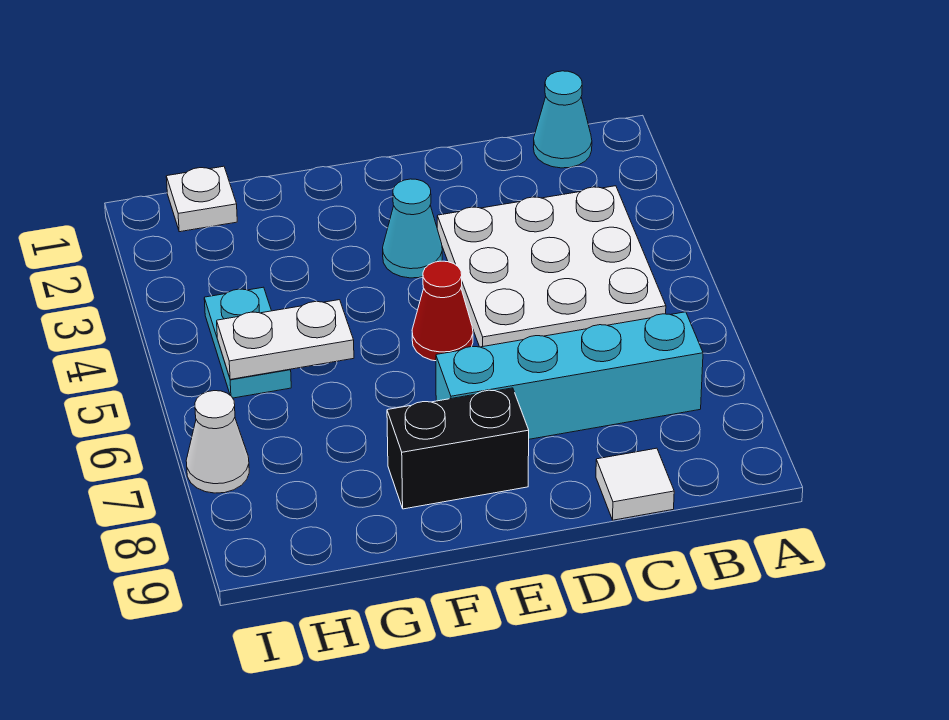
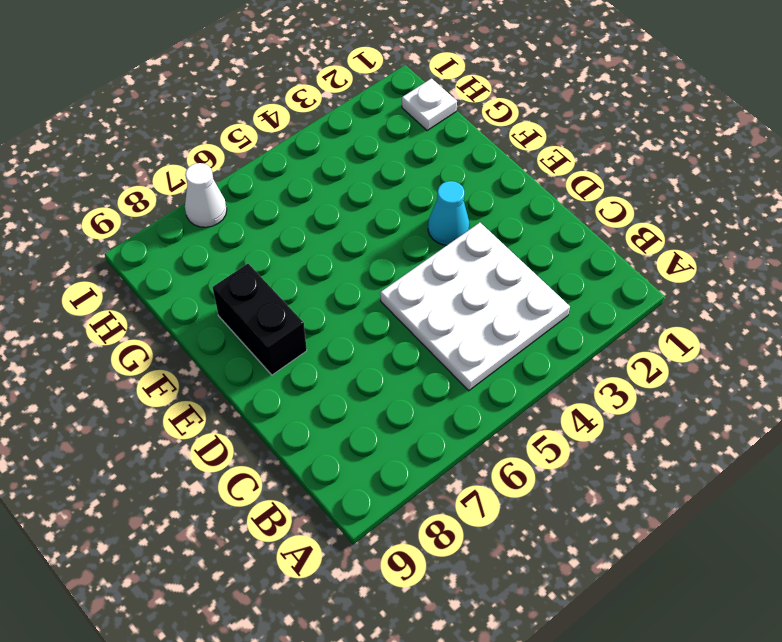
none -> cyan cone B1 level 1
none -> cyan brick B7:E7 level 1

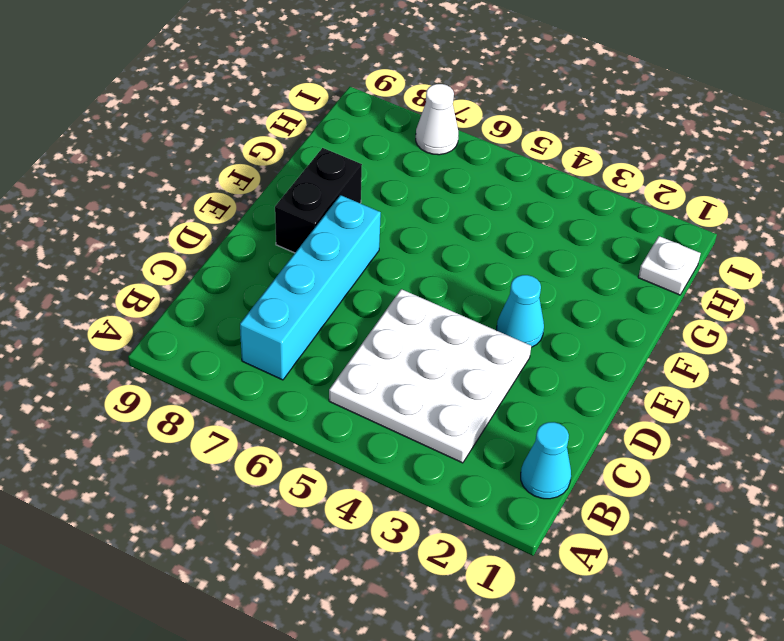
none -> white tile C9 level 1
none -> red cone E5 level 1

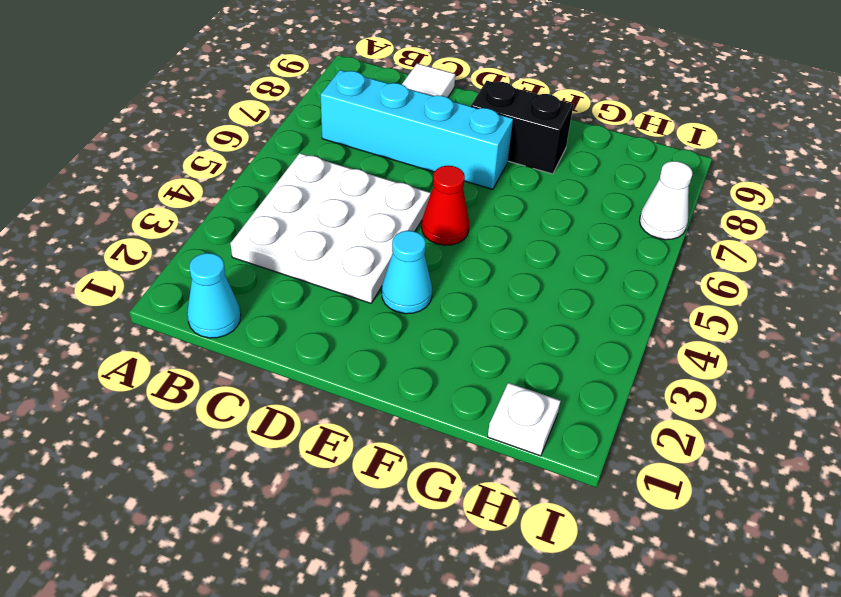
none -> cyan plate H4:H5 level 1
none -> white plate G5:H5 level 2

